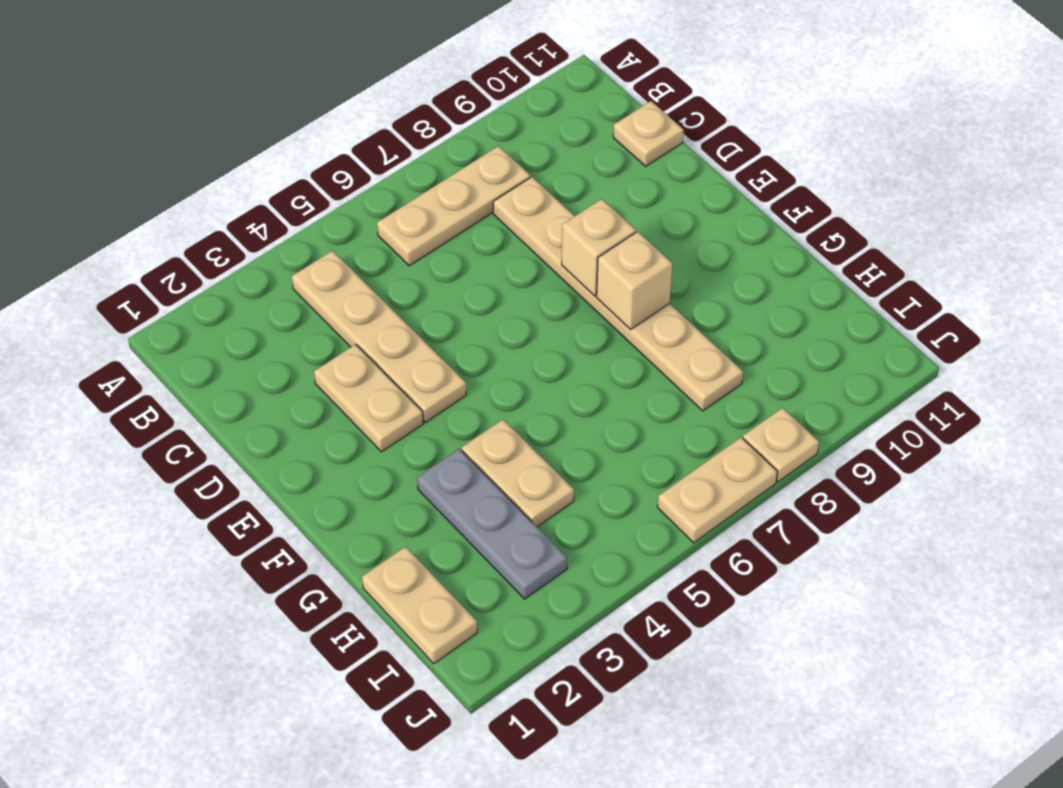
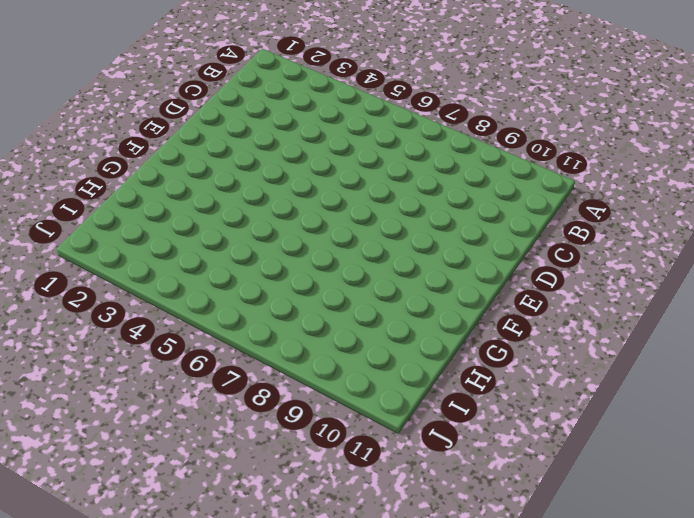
none -> tan plate B4:E4 level 1
none -> tan plate B6:B8 level 1
none -> tan plate C8:H8 level 1

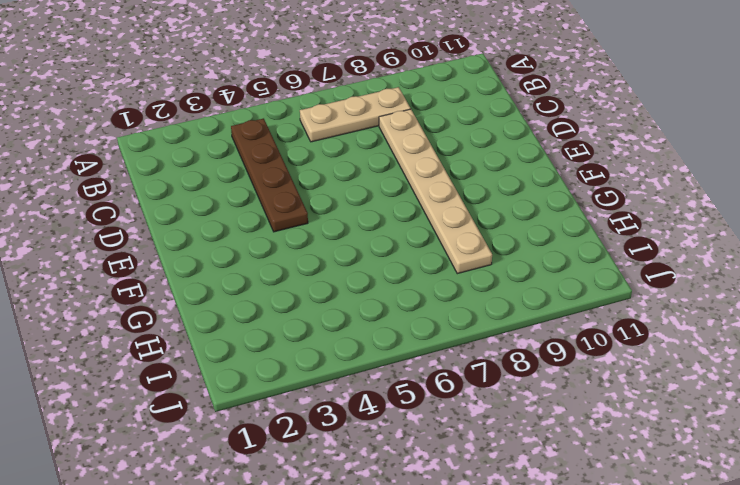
brown plate B4:E4 level 1 -> tan plate B4:E4 level 1
none -> tan plate C11 level 1
none -> tan plate D3:E3 level 1
none -> grey plate G3:I3 level 1

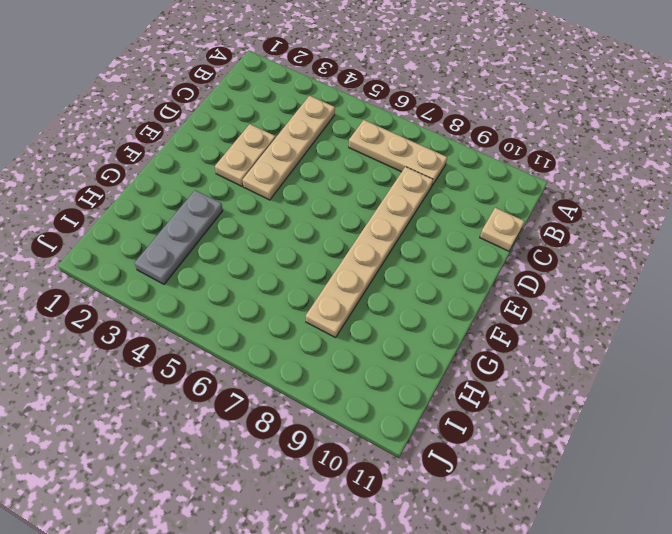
none -> tan plate G4:H4 level 1
none -> tan plate H1:I1 level 1
none -> tan plate J6:J7 level 1

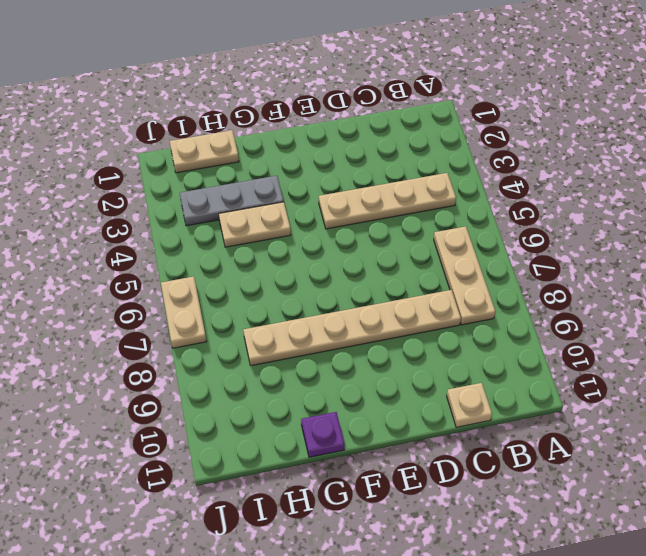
purple plate G11 level 1 -> none
none -> tan plate D3:E3 level 1
none -> tan plate J8 level 1
none -> tan brick E8 level 2

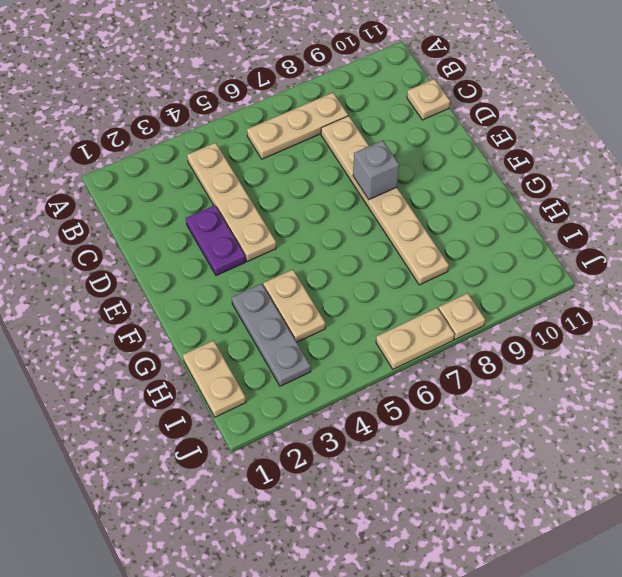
purple plate D3:E3 level 1 -> tan plate D3:E3 level 1
grey brick E8 level 2 -> tan brick E8 level 2
none -> tan brick F8 level 2

